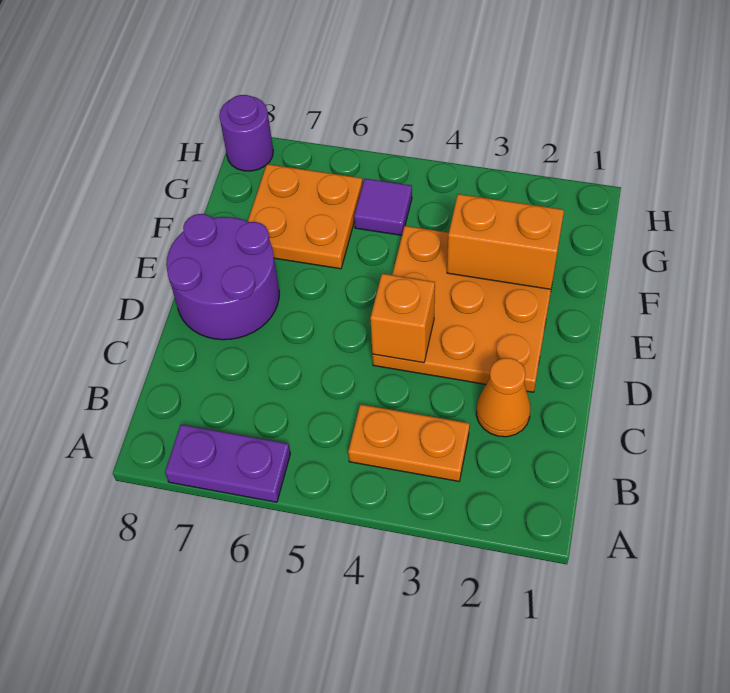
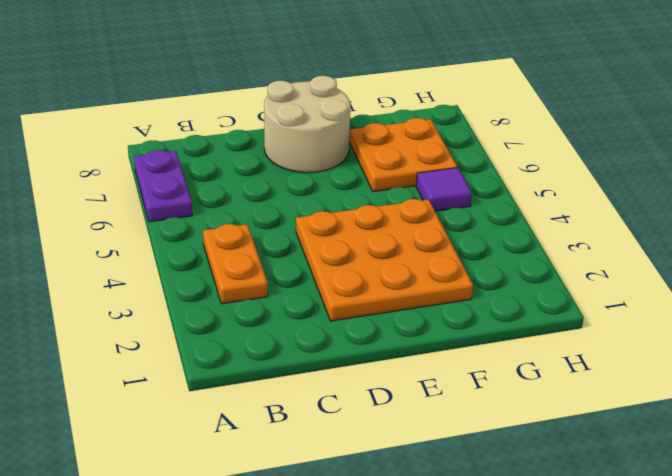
tan round brick D7:E8 level 1 -> purple round brick D7:E8 level 1
none -> orange cone C2 level 1
none -> purple round brick H8 level 1

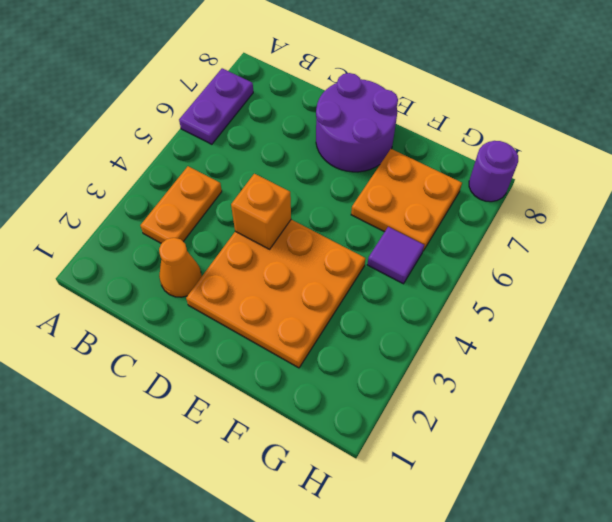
none -> orange brick F2:F3 level 2

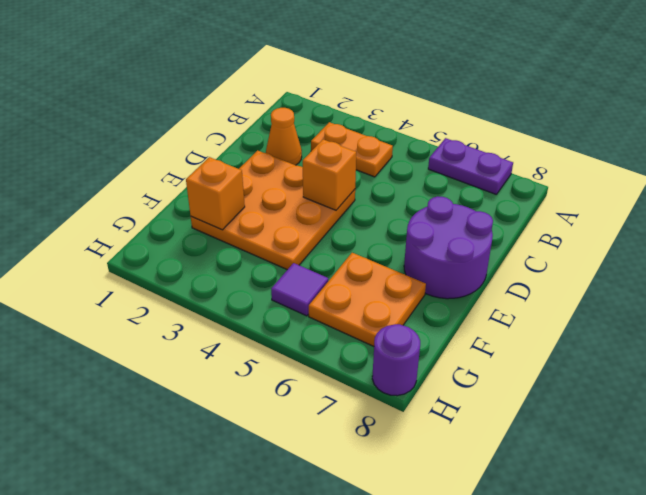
orange brick F2 level 2 -> orange brick F2:F3 level 2

